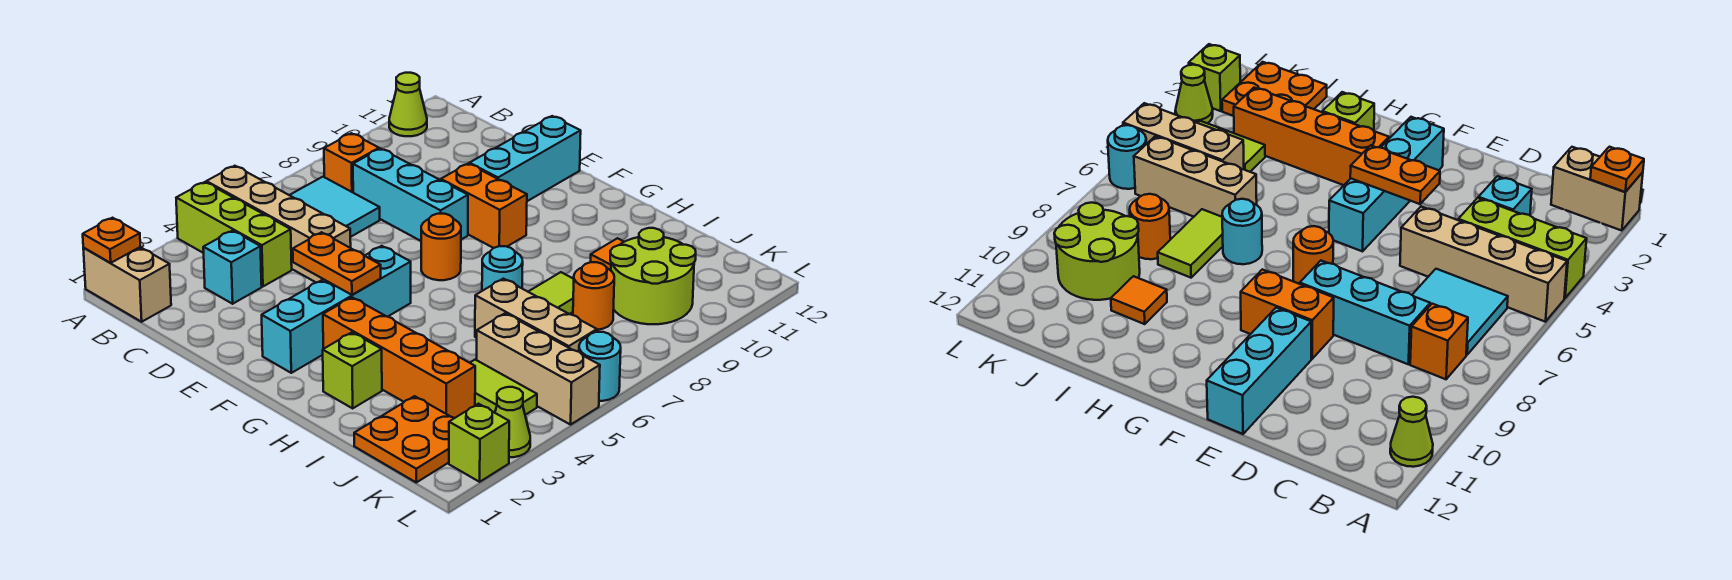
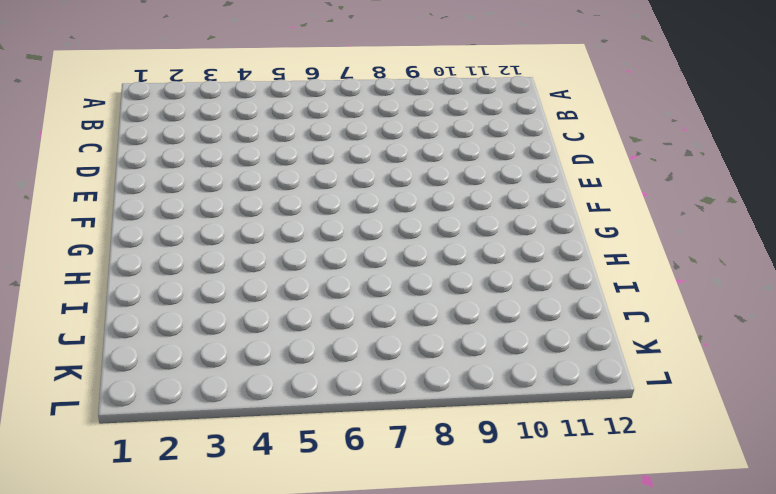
none -> tan brick A1:B1 level 1
none -> lime brick A4:C4 level 1
none -> tan brick A5:D5 level 1

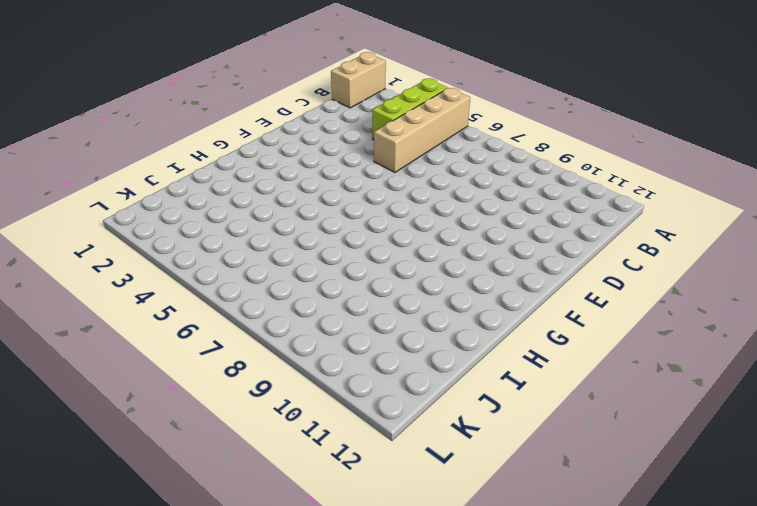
none -> lime cone A11 level 1
none -> cyan tile B6:C7 level 1
none -> orange brick B8 level 1

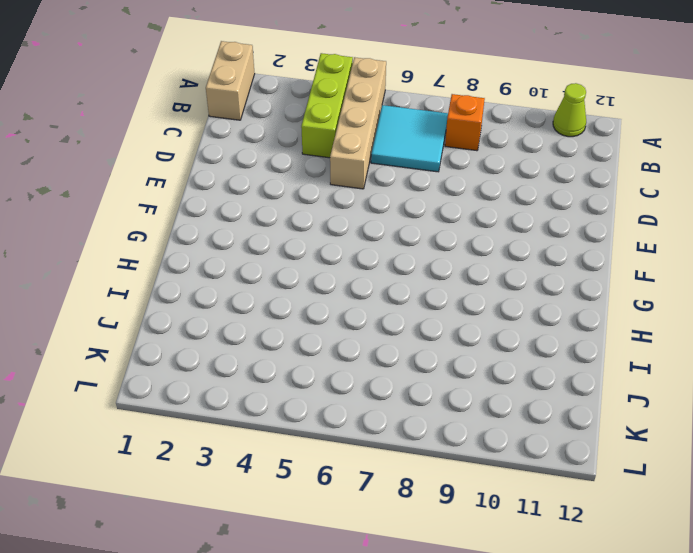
none -> cyan brick C3 level 1
none -> cyan brick C8:E8 level 1
none -> orange brick E9:F9 level 1

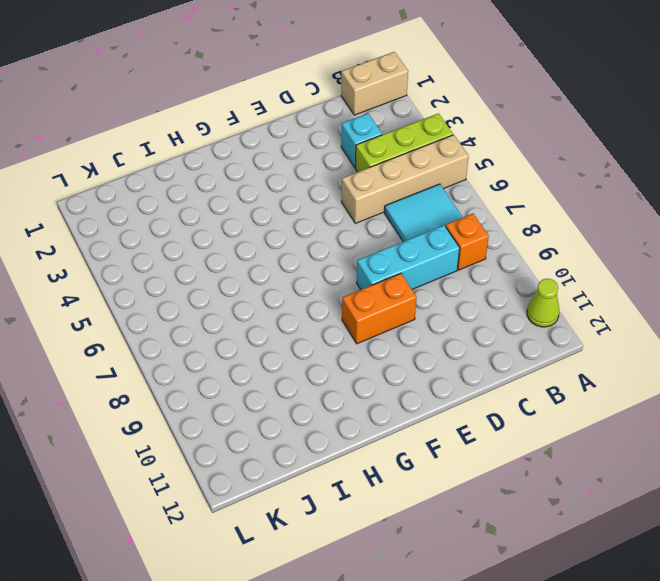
none -> cyan brick E10:E12 level 1
none -> cyan brick F2:F5 level 1
none -> orange round brick F7 level 1

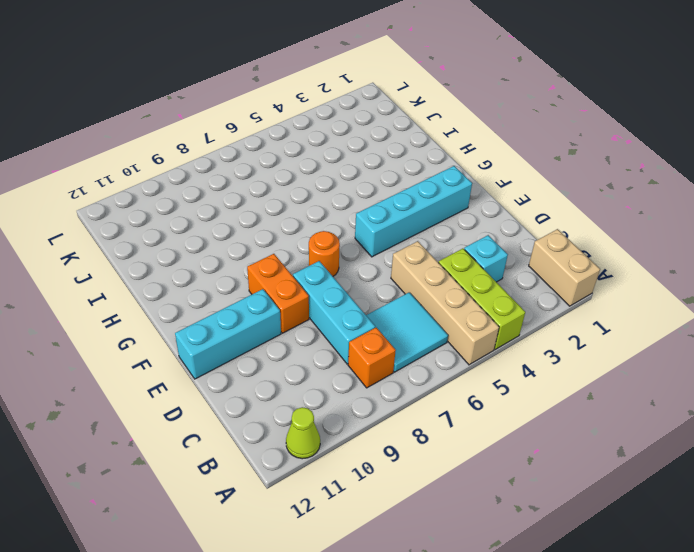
none -> orange brick G3:J3 level 1
none -> lime brick H2 level 1
none -> cyan round brick H7 level 1

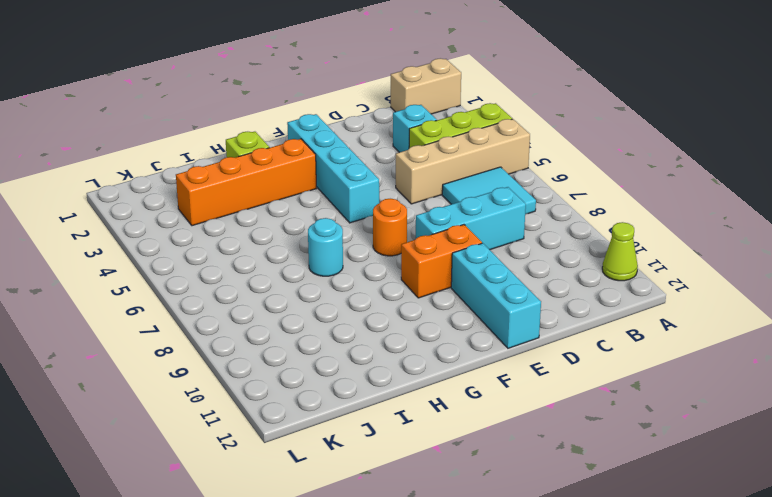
none -> orange brick B8 level 1
none -> tan brick I6:K6 level 1
none -> lime tile I7:I8 level 1

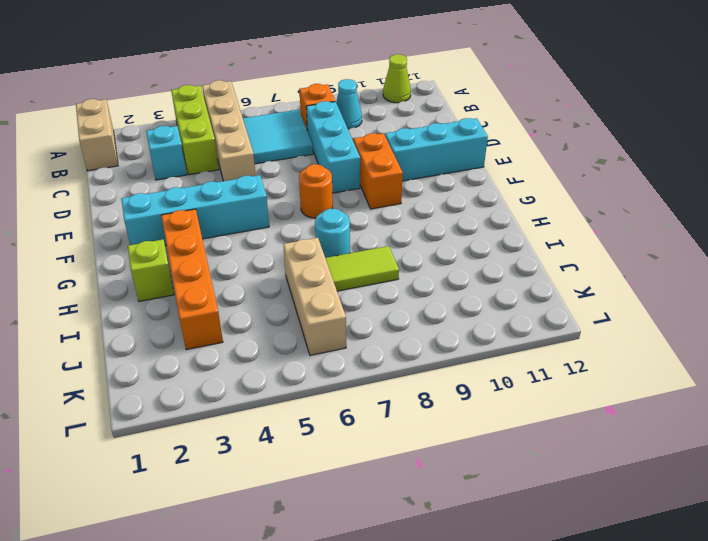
cyan cone B9 level 1 -> none
none -> orange tile I10 level 1
none -> orange plate J1:K2 level 1
none -> lime tile J4:K4 level 1

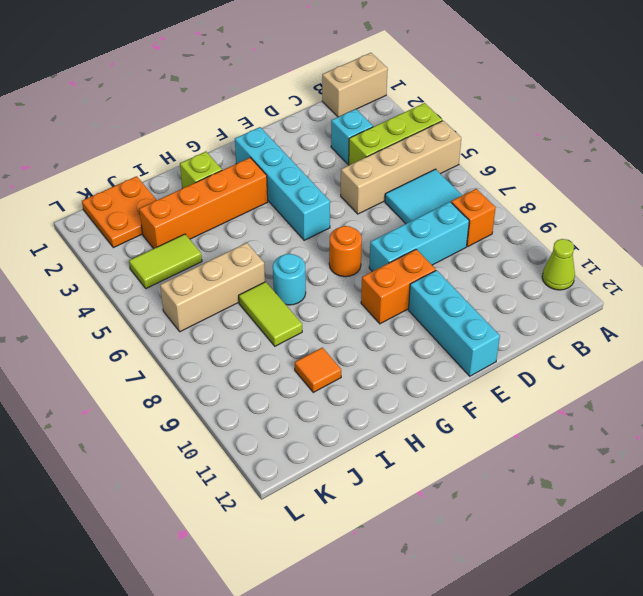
none -> tan brick J5:L5 level 1
none -> orange round brick J8 level 1
none -> lime round brick J9:K10 level 1

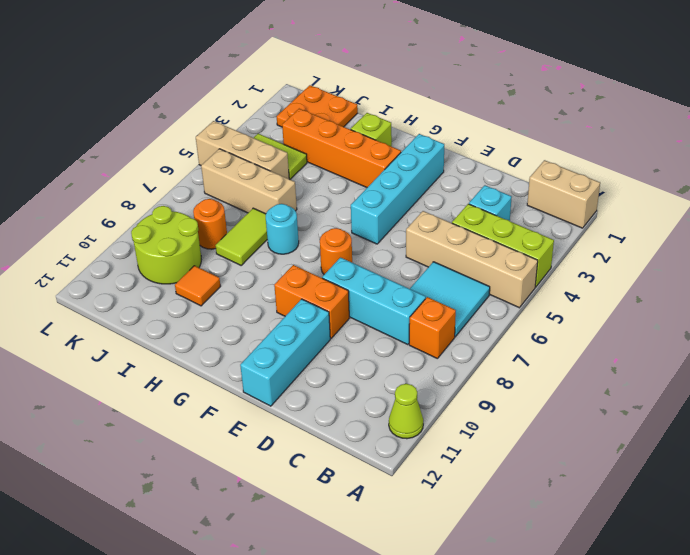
none -> lime brick L2 level 1
none -> lime cone L3 level 1
none -> cyan round brick L6 level 1

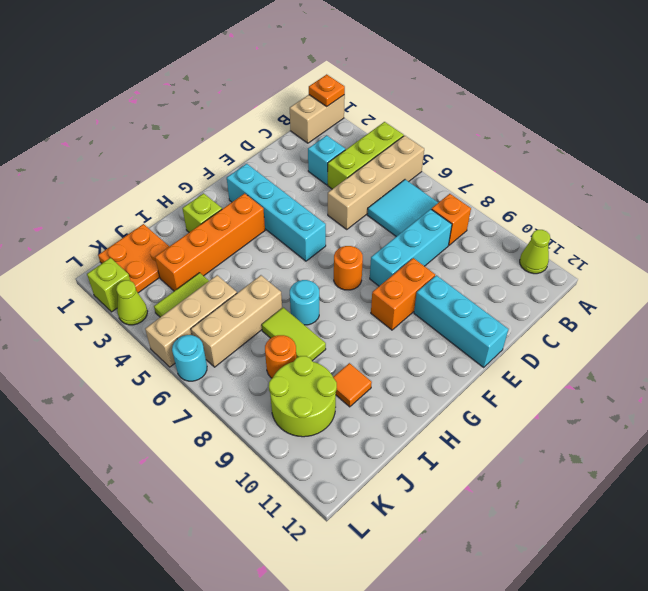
none -> orange plate E4:F4 level 2

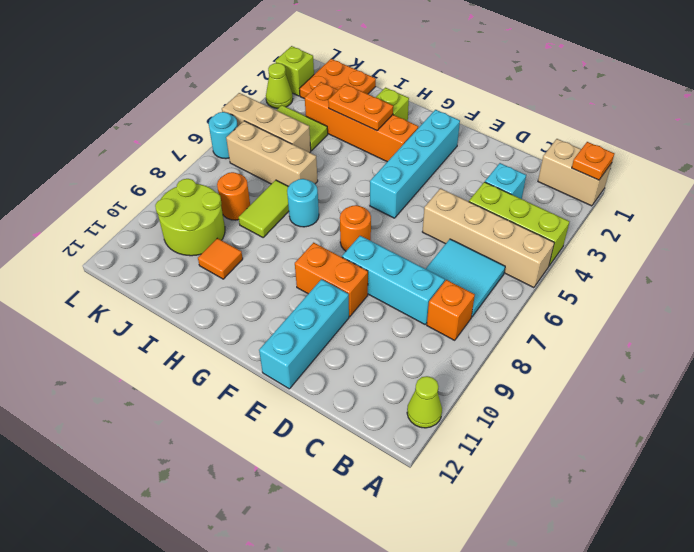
orange plate H3:I3 level 2 -> orange plate E4:F4 level 2

